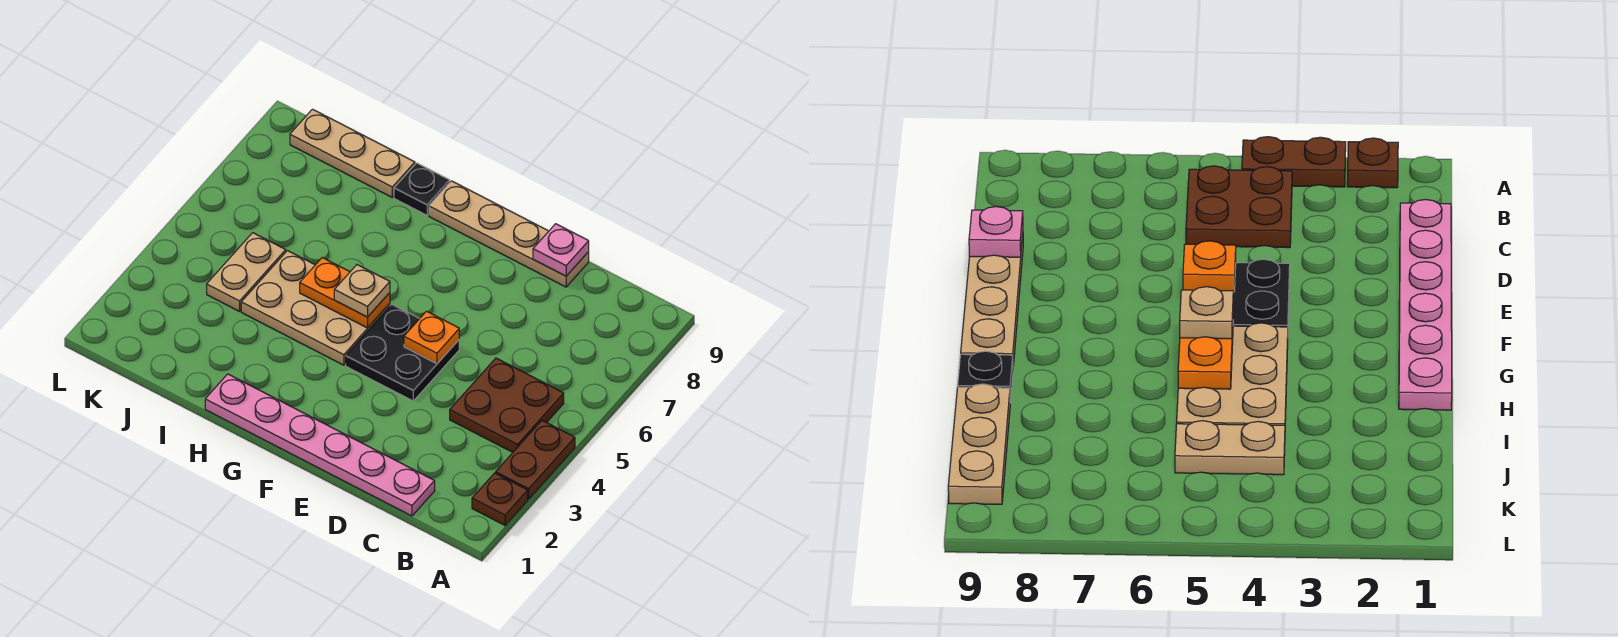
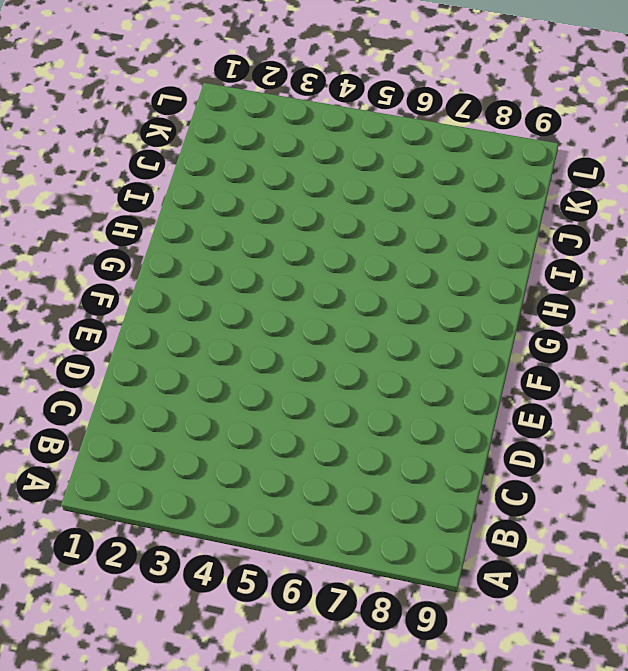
none -> brown plate A2 level 1
none -> brown plate A3:A4 level 1
none -> brown plate B4:C5 level 1

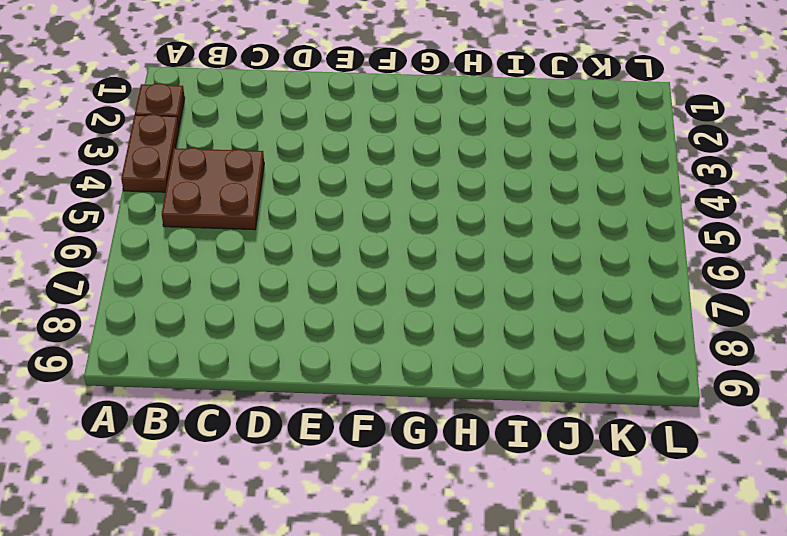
none -> pink plate C1:H1 level 1
none -> tan plate D9:G9 level 1
none -> black plate E4:F5 level 1

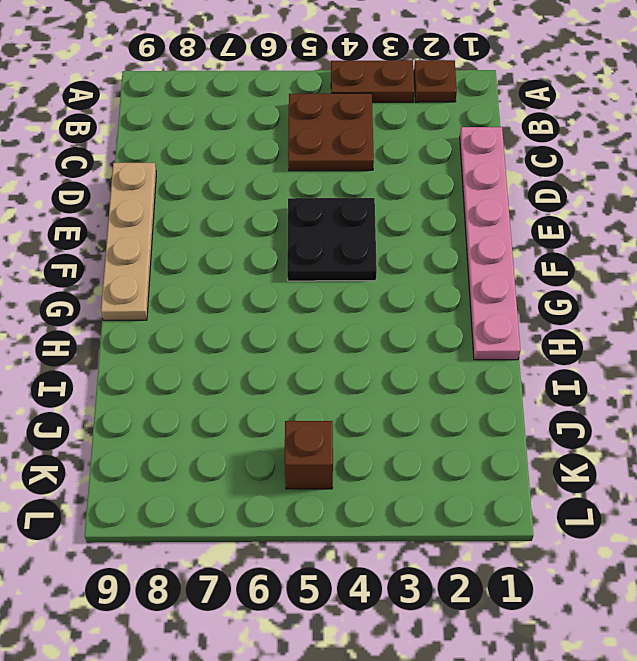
brown brick K5 level 1 -> none
none -> tan plate G4:I5 level 1
none -> black plate H9 level 1
none -> tan plate I9:K9 level 1

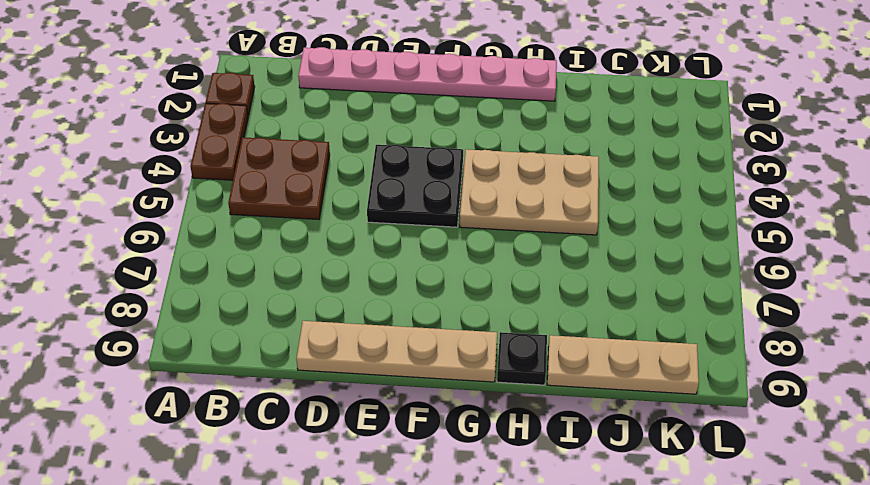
none -> tan plate J4:J5 level 1
none -> pink plate D9 level 2
none -> orange plate E5 level 2

